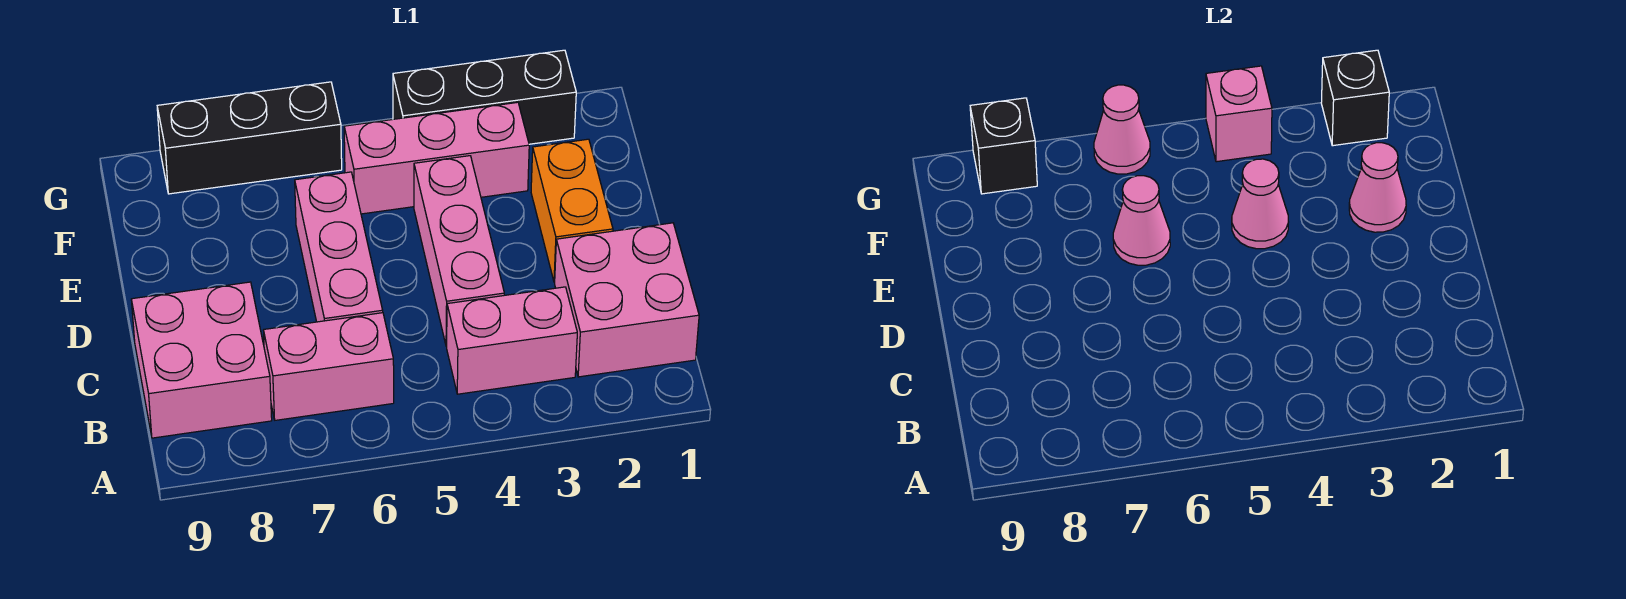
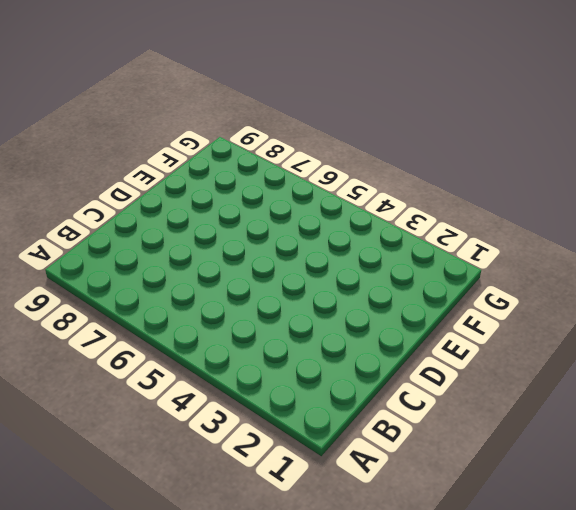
none -> pink brick B1:C2 level 1
none -> pink brick B3:B4 level 1
none -> pink brick B6:B7 level 1

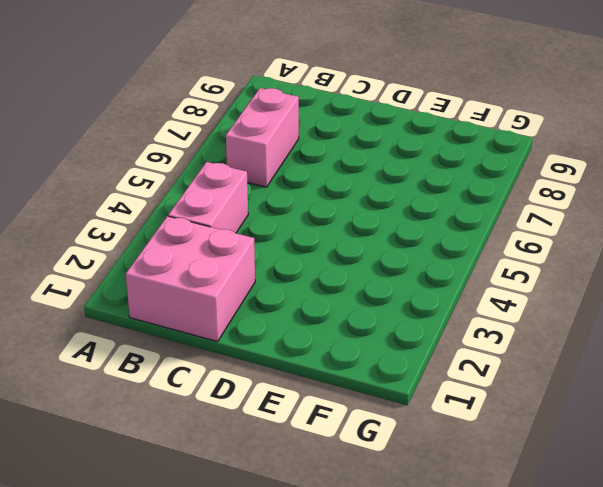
none -> pink brick B8:C9 level 1
none -> pink brick C4:E4 level 1
none -> pink brick C6:E6 level 1

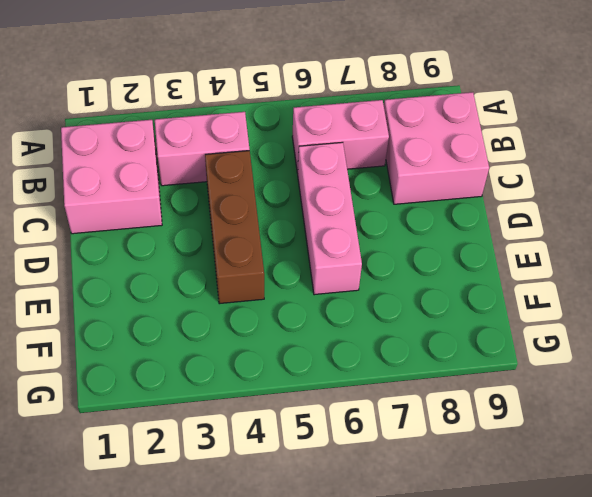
brown brick C4:E4 level 1 -> pink brick C4:E4 level 1
none -> orange brick D2:E2 level 1
none -> pink brick F3:F5 level 1
none -> black brick G2:G4 level 1

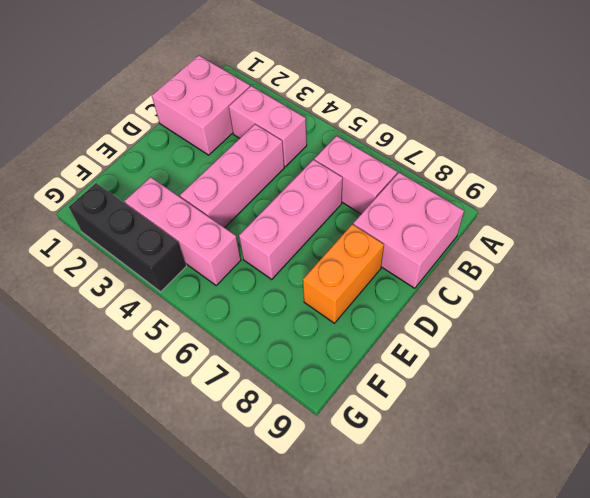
orange brick D8:E8 level 1 -> orange brick D2:E2 level 1
none -> black brick G6:G8 level 1
none -> pink cone E2 level 2
none -> pink cone E4 level 2

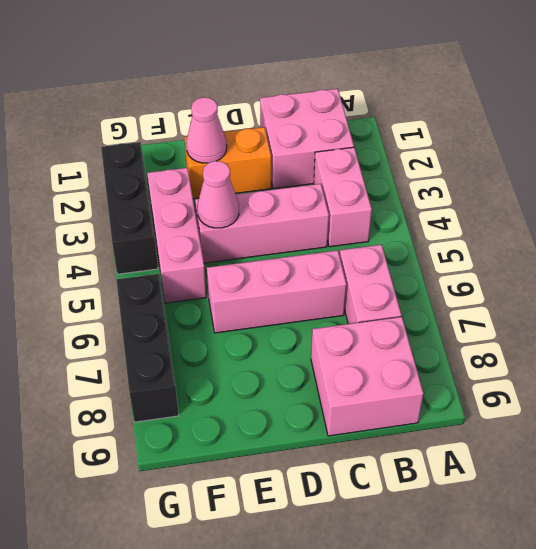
none -> pink cone E6 level 2
none -> black brick G2 level 2
none -> pink brick G4 level 2

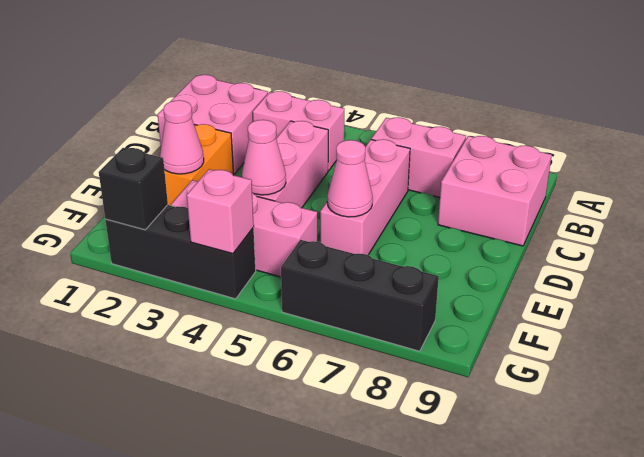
none -> pink cone G6 level 2
none -> black brick G8 level 2

